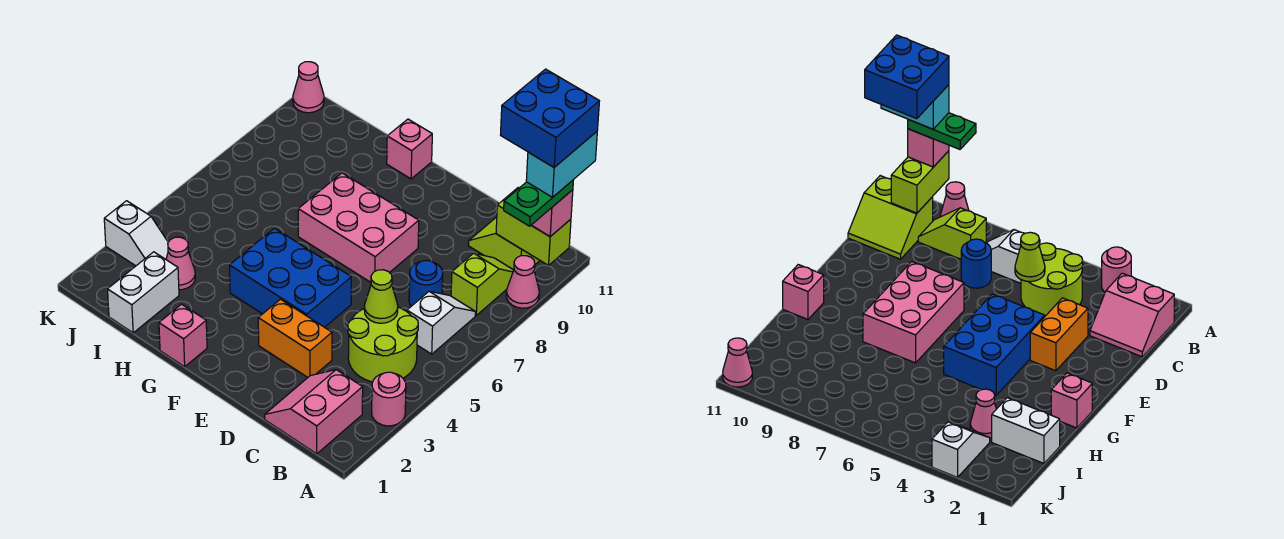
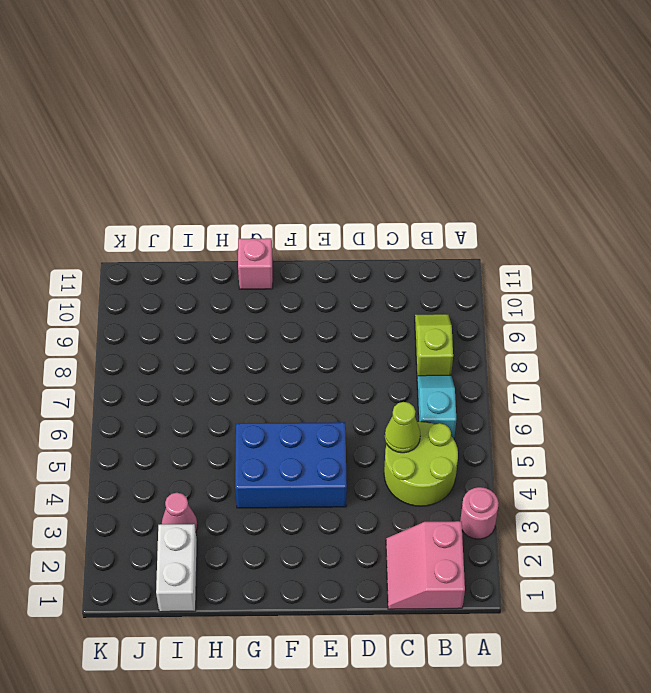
cyan slope B6:B7 level 1 top 6 -> white slope B6:B7 level 1 top 6
none -> pink cone A9 level 1
none -> lime slope B10:C11 level 1 top B
none -> blue round brick C7 level 1

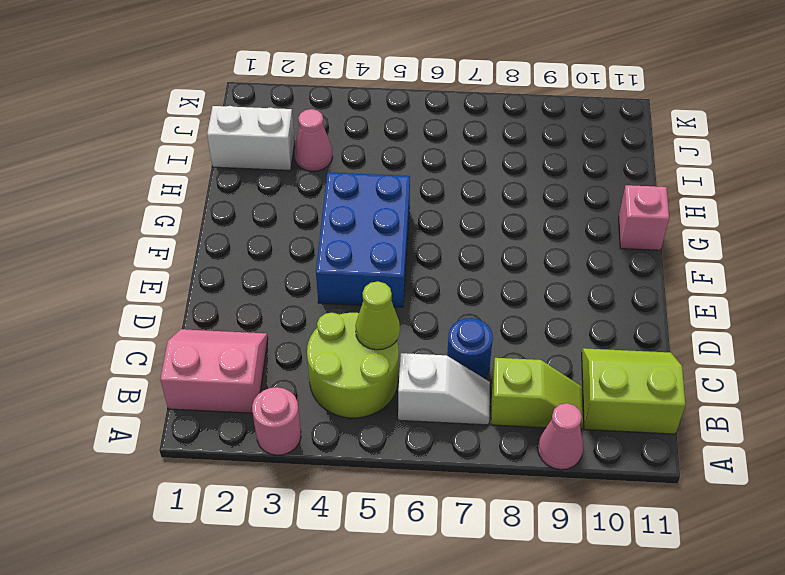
none -> orange brick D3:E3 level 1
none -> pink brick E7:G8 level 1
none -> pink brick G1 level 1

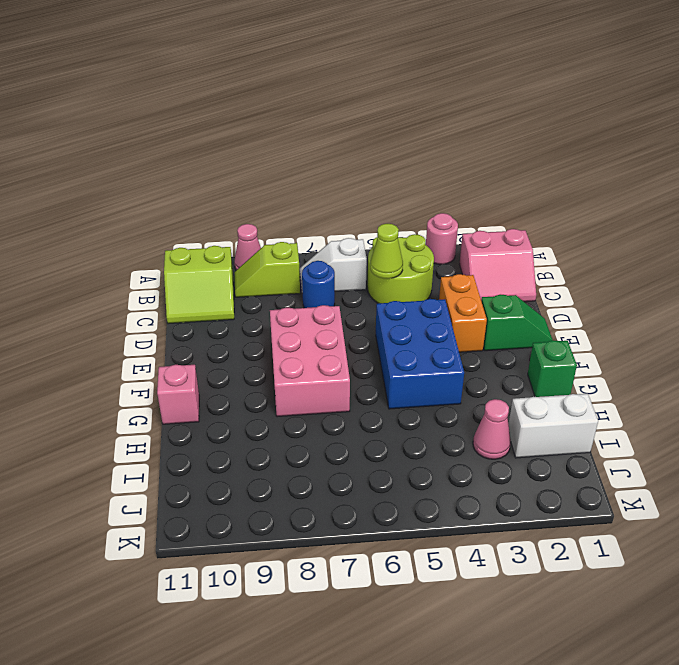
green slope E1:E2 level 1 top 2 -> none
green brick G1 level 1 -> pink brick G1 level 1
none -> white slope J3:K3 level 1 top K
none -> pink cone K11 level 1
none -> lime brick A10:B10 level 2

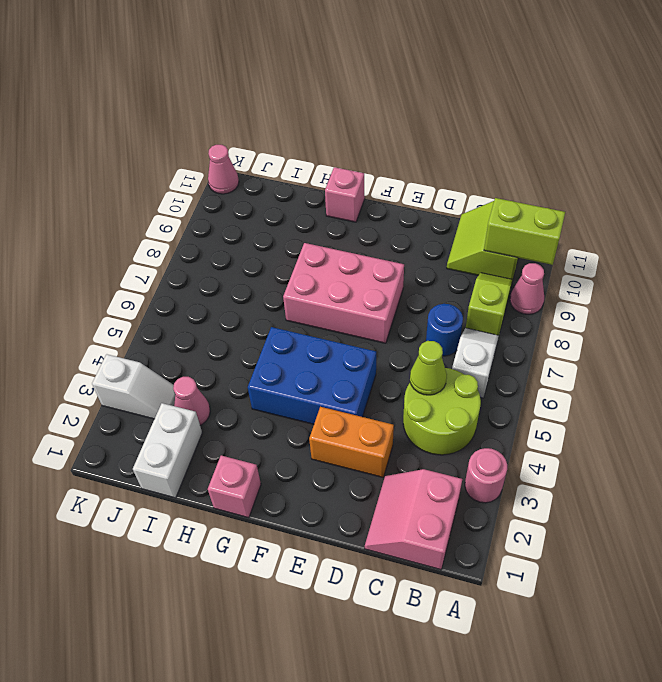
none -> pink brick A10 level 3
none -> green plate A9:A10 level 4
none -> cyan brick A10:A11 level 5

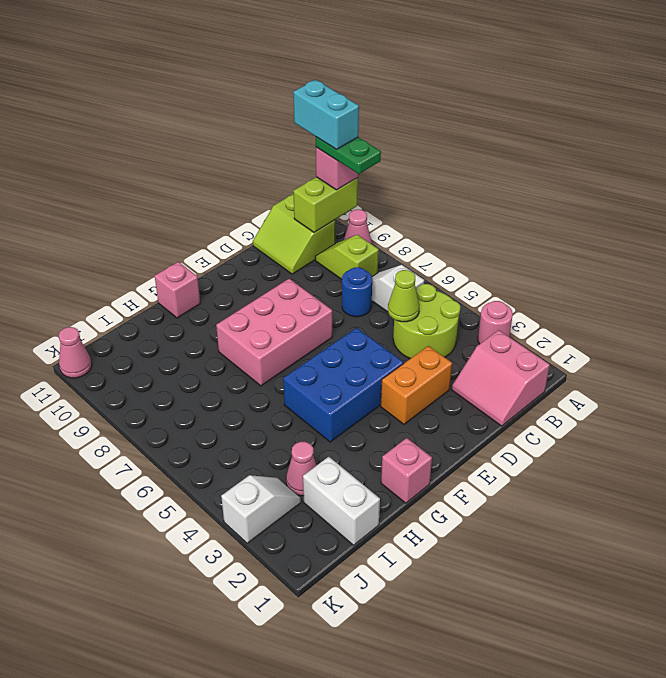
none -> blue brick A10:B11 level 6

